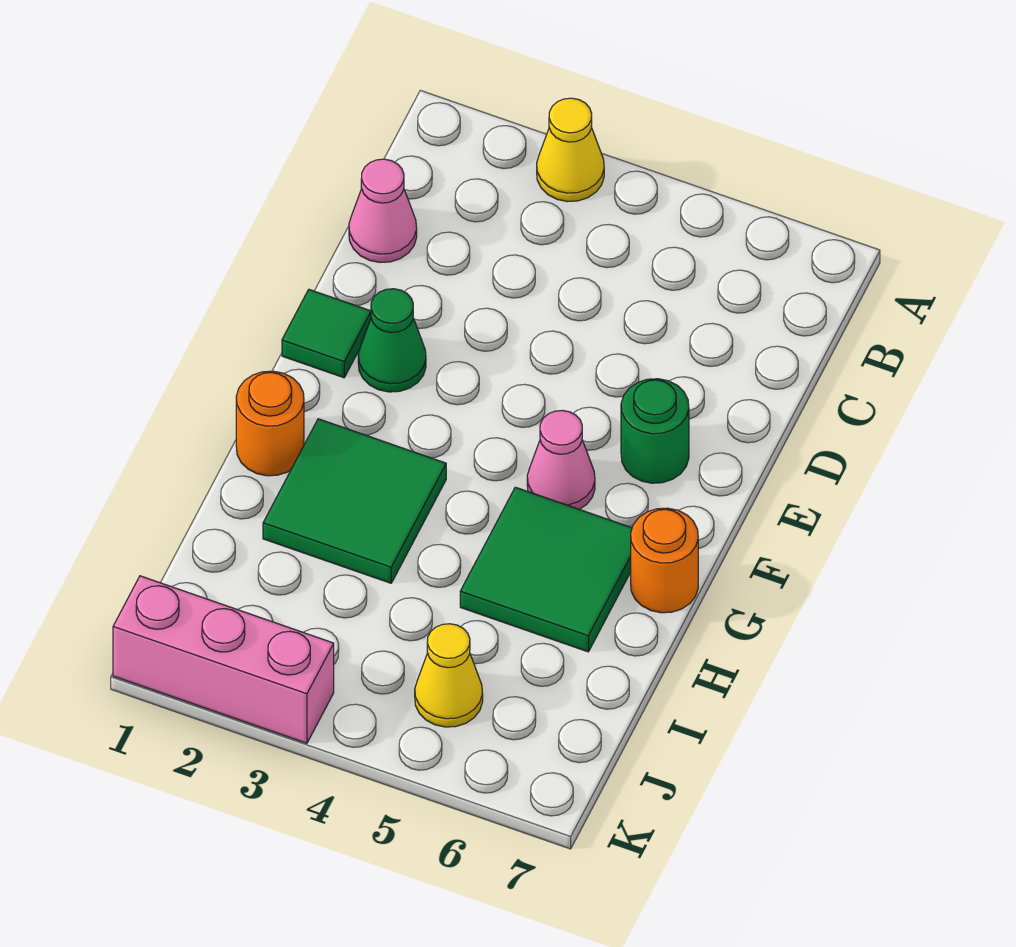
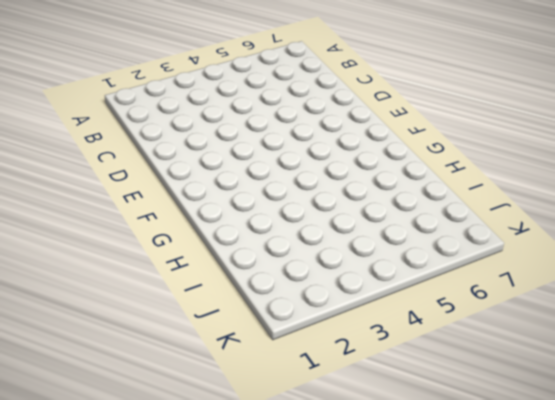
none -> yellow cone A3 level 1
none -> pink cone C1 level 1
none -> green tile E1 level 1

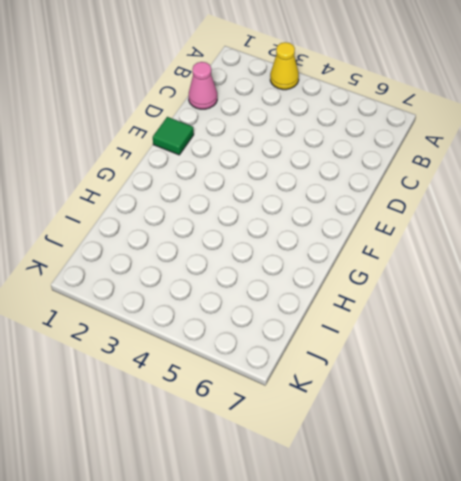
none -> green cone E2 level 1
none -> green round brick E6 level 1
none -> pink cone F5 level 1

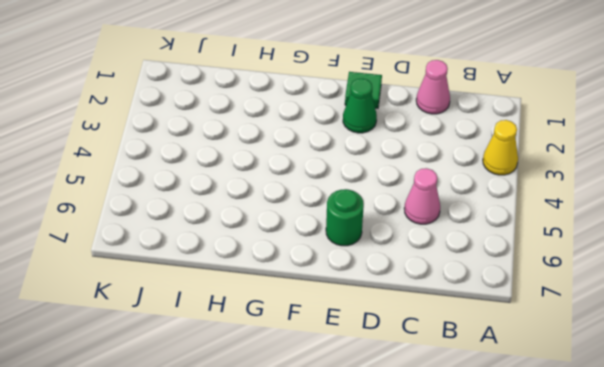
pink cone C5 level 1 -> pink cone F5 level 1
none -> orange round brick G1 level 1
none -> green tile G2:H3 level 1
none -> green tile G5:H6 level 1

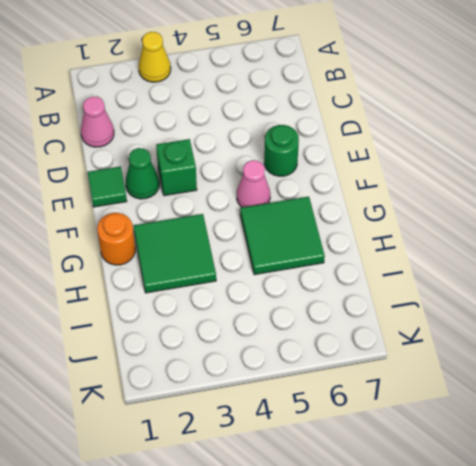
green brick E3 level 1 -> none
none -> orange round brick G7 level 1
none -> yellow cone J5 level 1
none -> pink brick K1:K3 level 1

